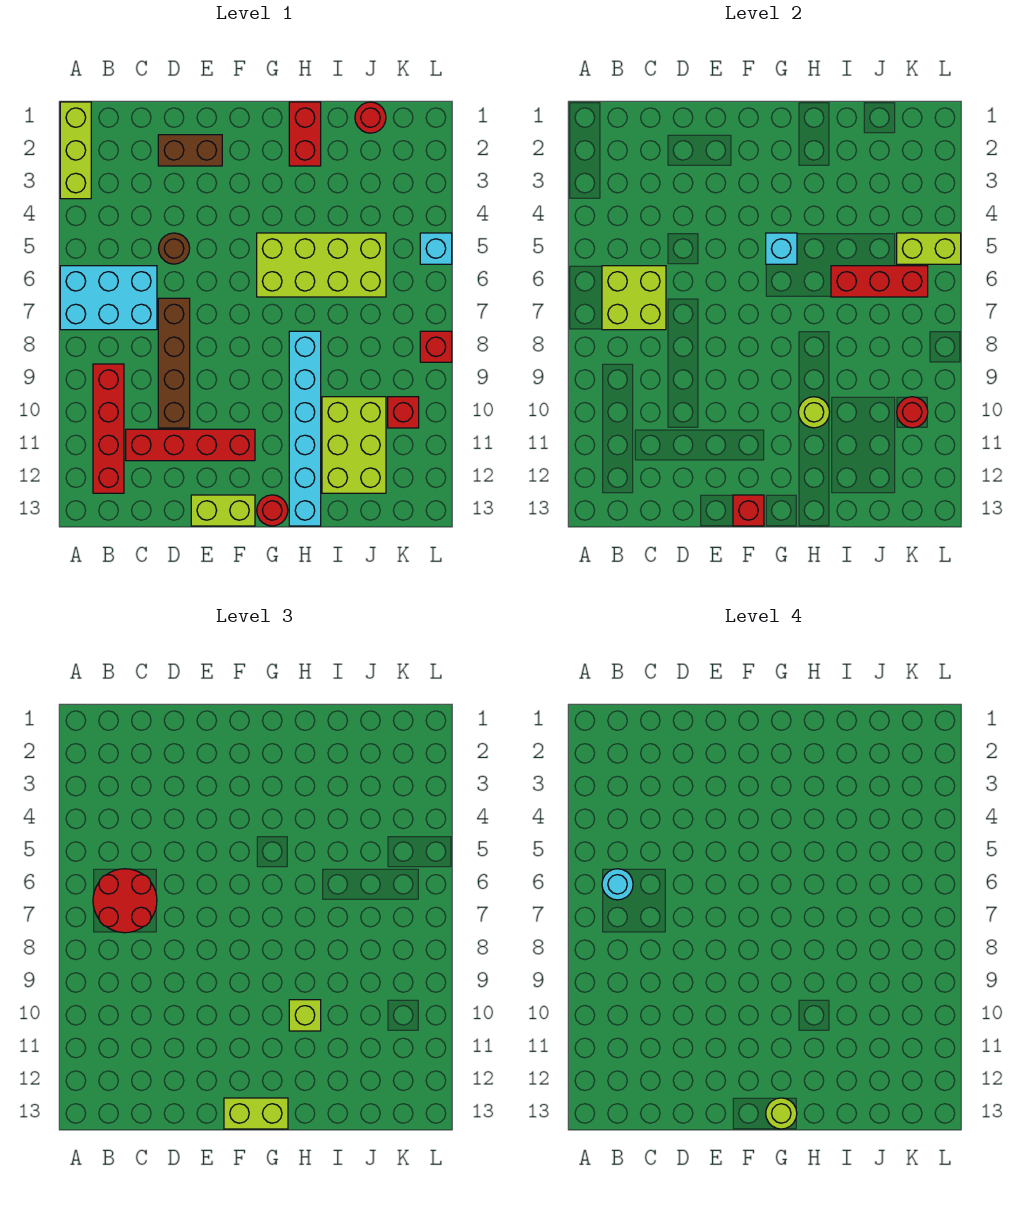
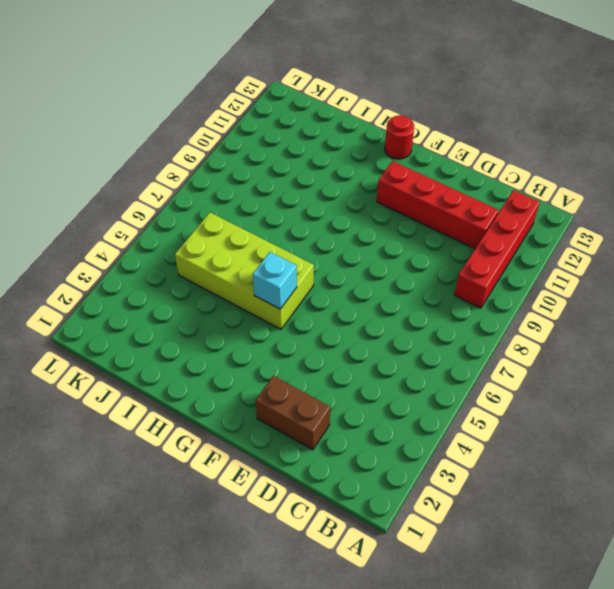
none -> lime brick A1:A3 level 1
none -> cyan brick A6:C7 level 1
none -> brown round brick D5 level 1

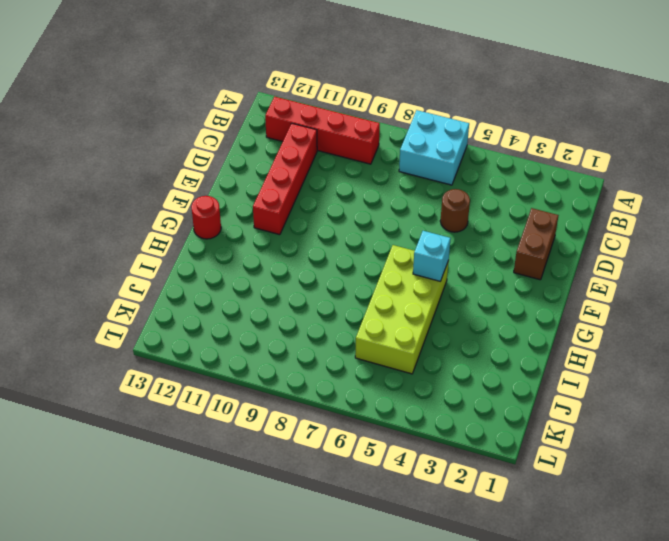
cyan brick A6:B7 level 1 -> cyan brick A6:C7 level 1
none -> lime brick A1:A3 level 1
none -> brown brick D7:D10 level 1
none -> lime brick E13:F13 level 1

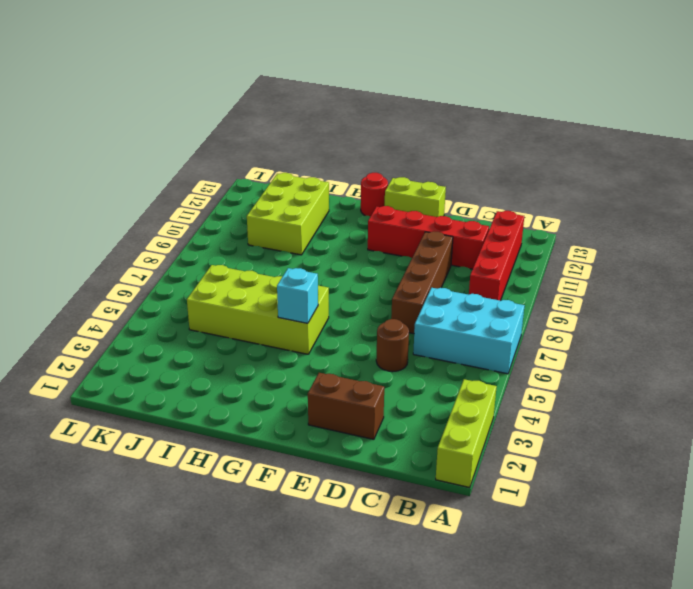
none -> red brick H1:H2 level 1
none -> cyan brick H8:H13 level 1
none -> red round brick J1 level 1

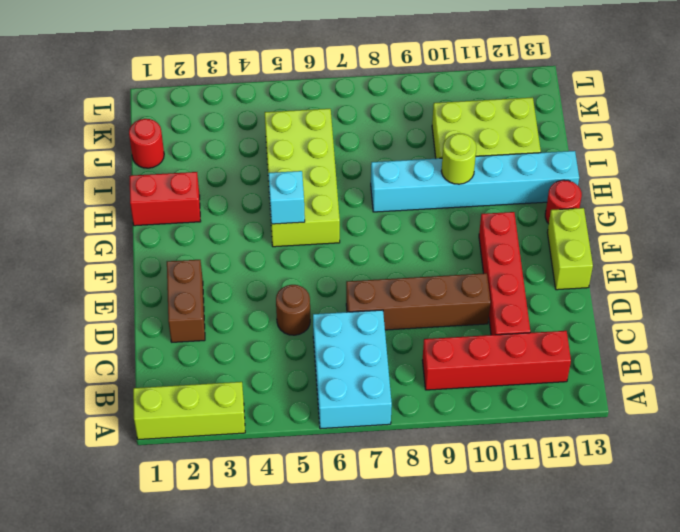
none -> red brick K10 level 1
none -> cyan brick L5 level 1
none -> red brick L8 level 1

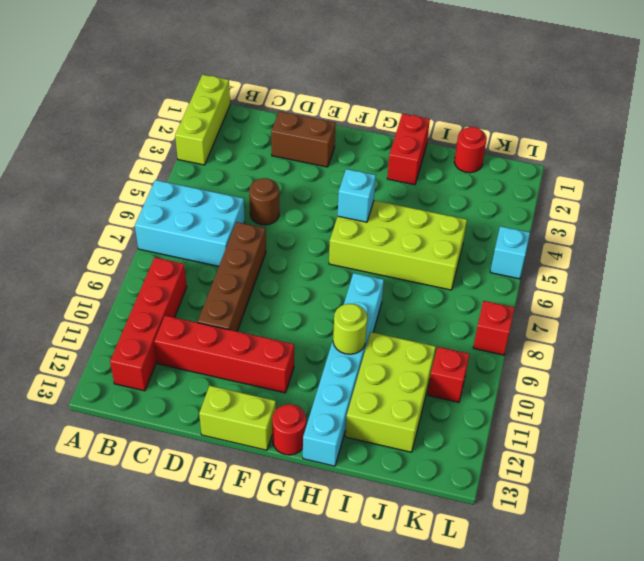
none -> lime brick B6:C7 level 2
none -> red brick F13 level 2
none -> red brick I6:K6 level 2

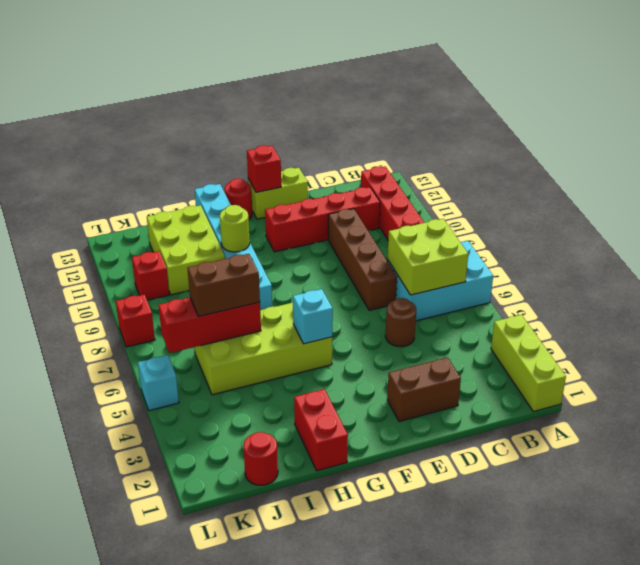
brown brick I6:J6 level 3 -> none
none -> lime brick K5:L5 level 2
none -> red round brick K10 level 2
none -> red round brick B6:C7 level 3

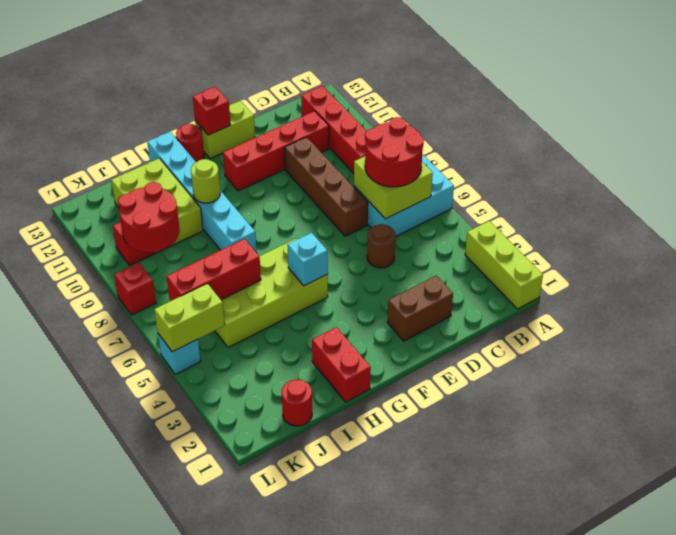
red round brick J9:K10 level 2 -> red round brick K10 level 2
none -> lime brick F13:G13 level 3
none -> lime brick H10 level 3
none -> cyan round brick B6 level 4

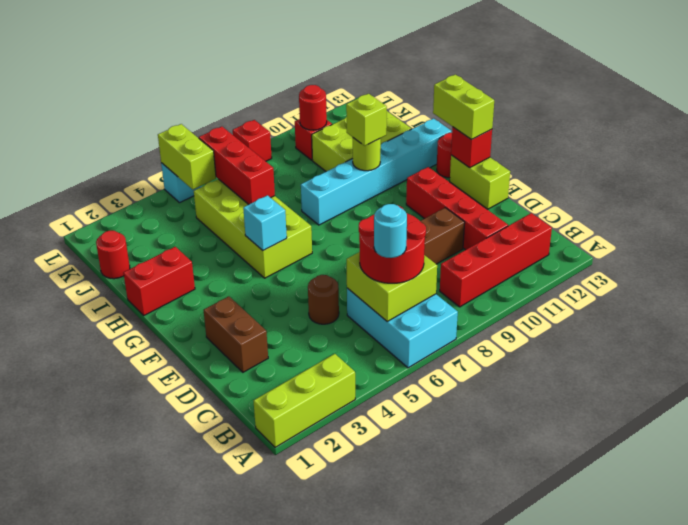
none -> lime round brick G13 level 4

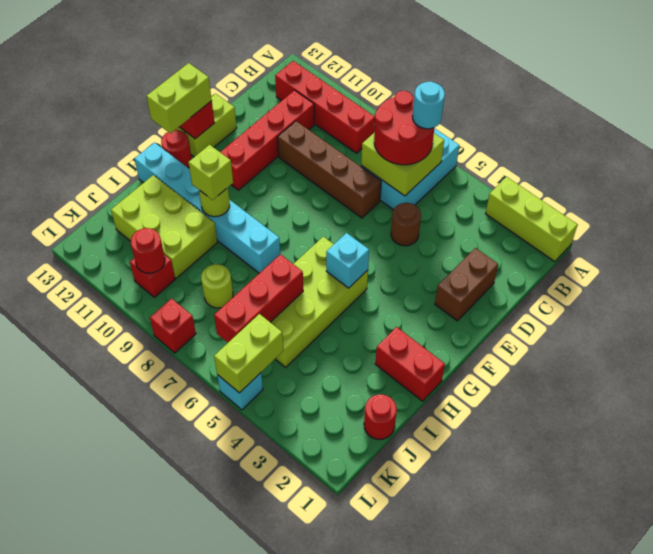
lime round brick J8 level 1 -> lime round brick G13 level 4

